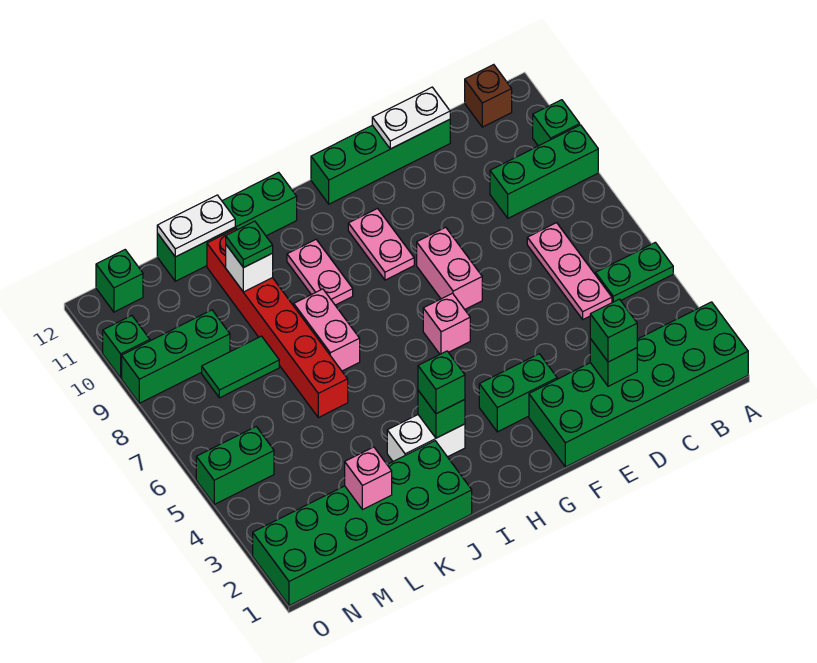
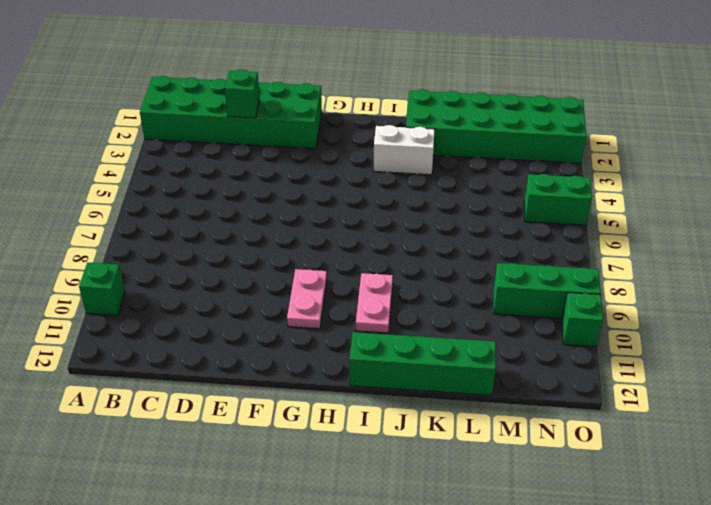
none -> green plate A5:B5 level 1
none -> green brick A9:C9 level 1
none -> brown brick B12 level 1
none -> pink plate C5:C7 level 1

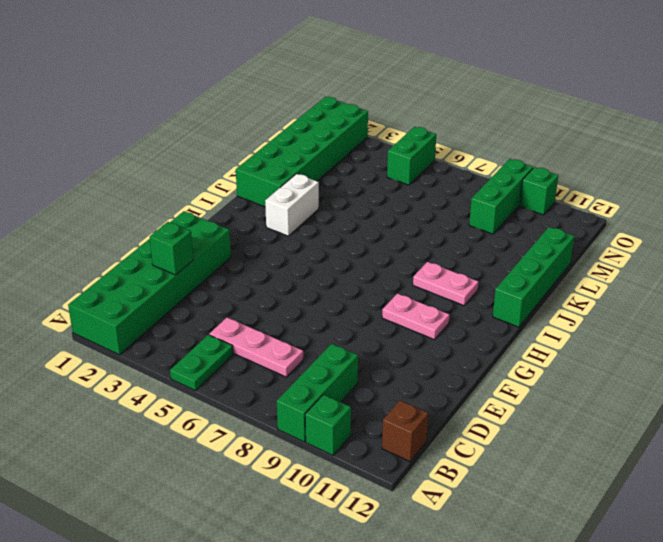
none -> green brick D12:G12 level 1
none -> green brick F3:G3 level 1
none -> pink brick F7:F8 level 1
none -> pink brick G6 level 1

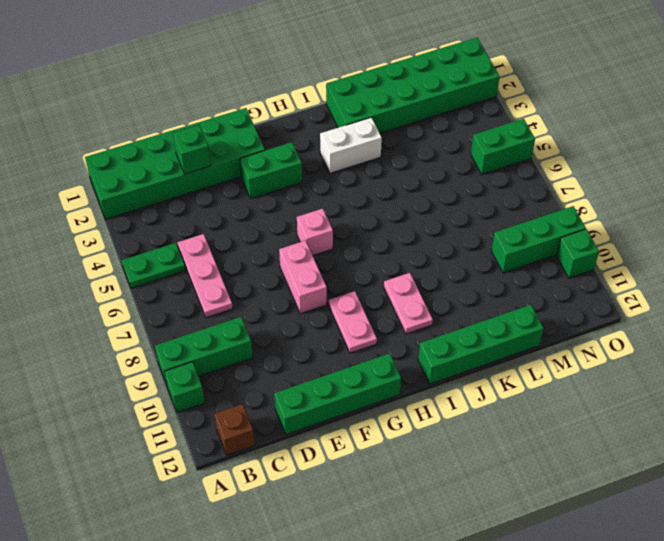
none -> pink brick J7:J8 level 1
none -> red brick K6:K11 level 1
none -> green tile L8:M8 level 1
none -> green brick N12 level 1

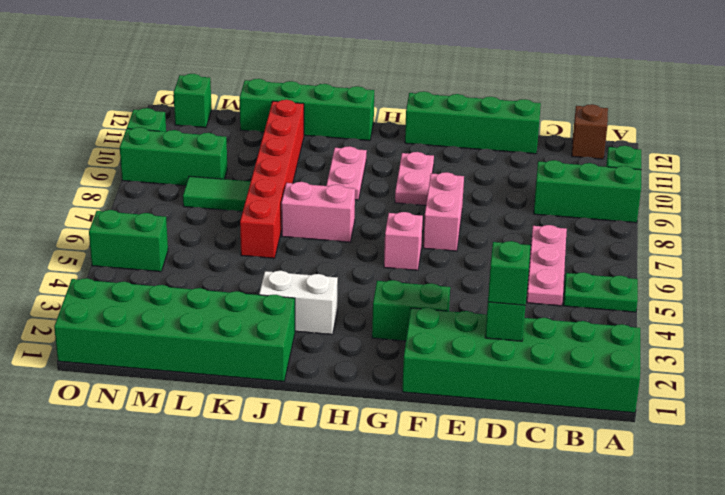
pink brick I7:J7 level 1 -> pink brick J7:J8 level 1
none -> white plate D12:E12 level 2
none -> green brick I3 level 2
none -> white brick K10 level 2
none -> white plate K12:L12 level 2

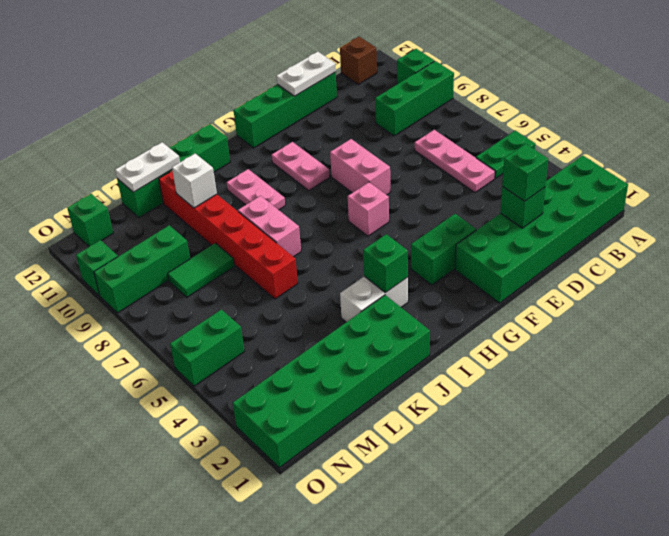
none -> pink brick L2 level 2
none -> green brick I3 level 3
none -> green plate K10 level 3

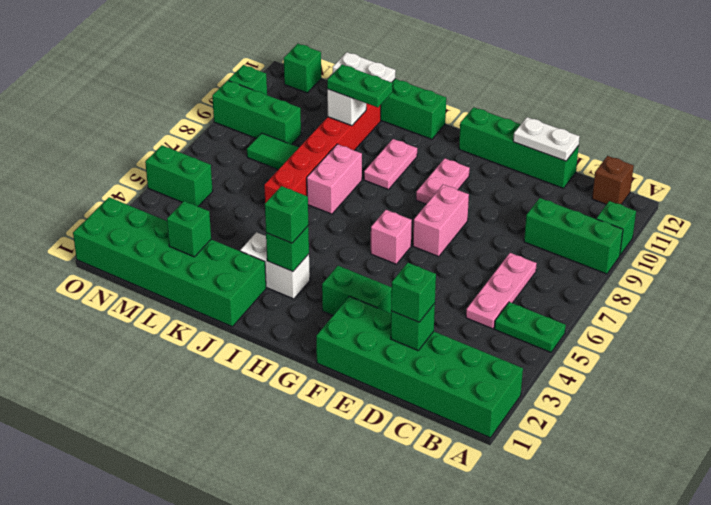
green plate J10:K10 level 3 -> green plate K10 level 3
green brick L2 level 2 -> pink brick L2 level 2

